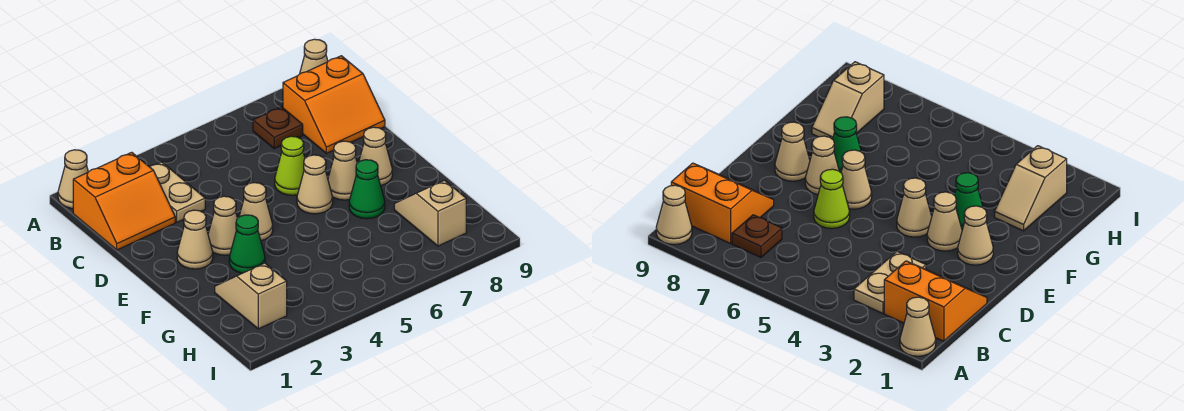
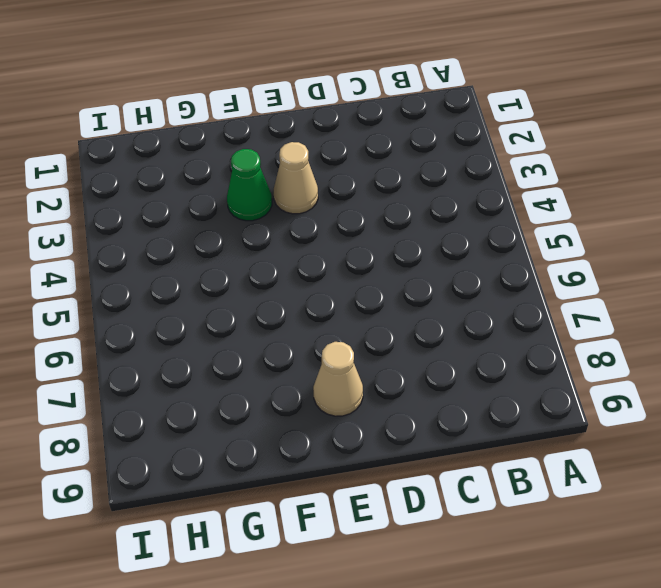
none -> tan cone A1 level 1
none -> tan cone A9 level 1
none -> orange slope B1:C2 level 1 top B

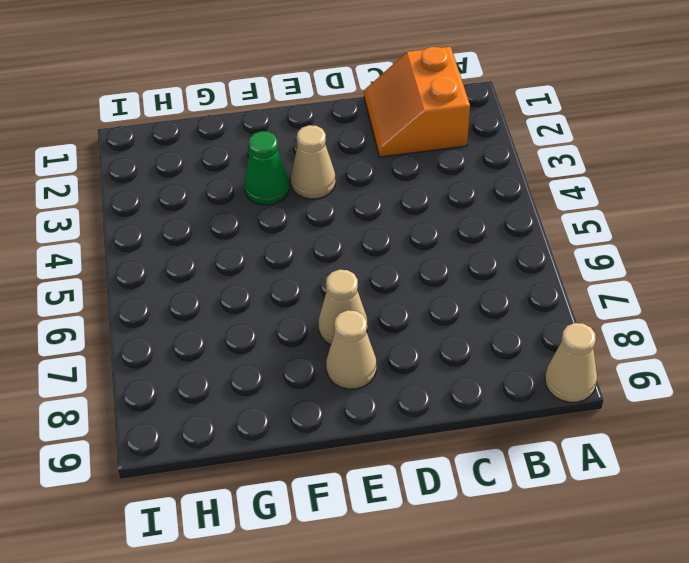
none -> tan cone A1 level 1
none -> tan plate B3:C3 level 1
none -> brown plate B7 level 1

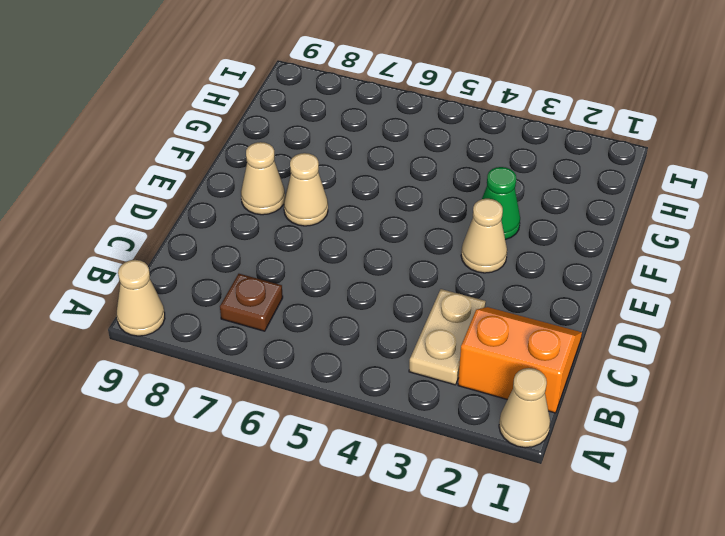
none -> orange slope B8:C9 level 1 top B
none -> lime cone D6 level 1
none -> tan cone E2 level 1

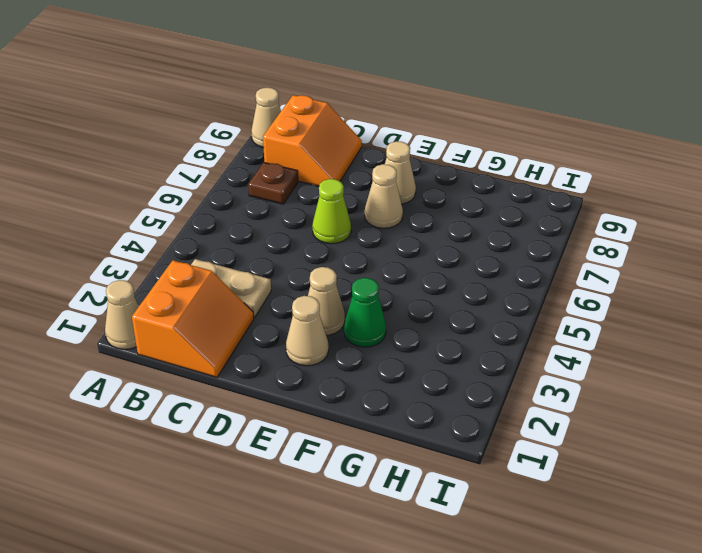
none -> tan cone E4 level 1
none -> tan cone E6 level 1
none -> green cone F7 level 1

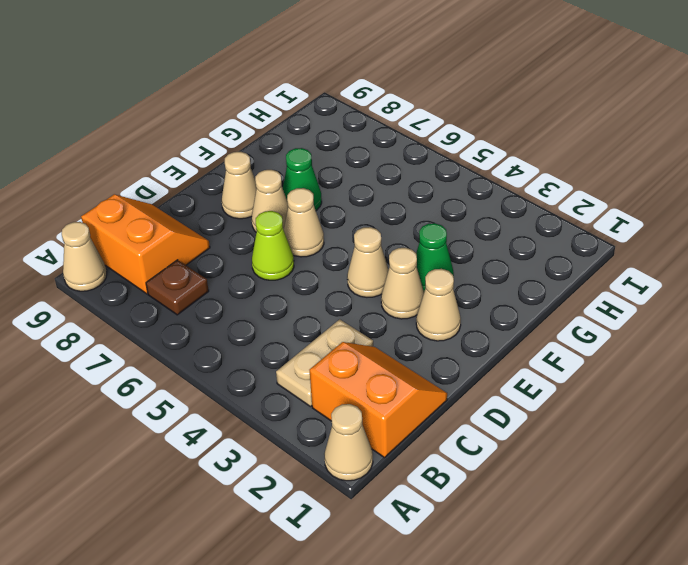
none -> tan slope G2:H2 level 1 top H
none -> tan slope G8:H8 level 1 top H

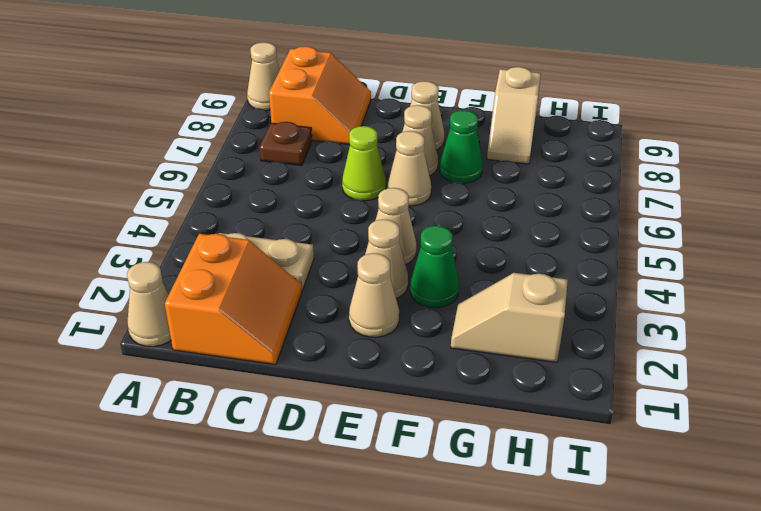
tan slope G8:G9 level 1 top 9 -> tan slope G8:H8 level 1 top H

